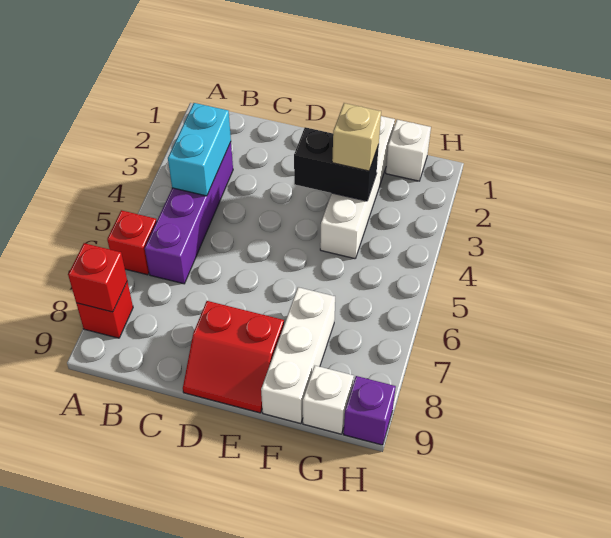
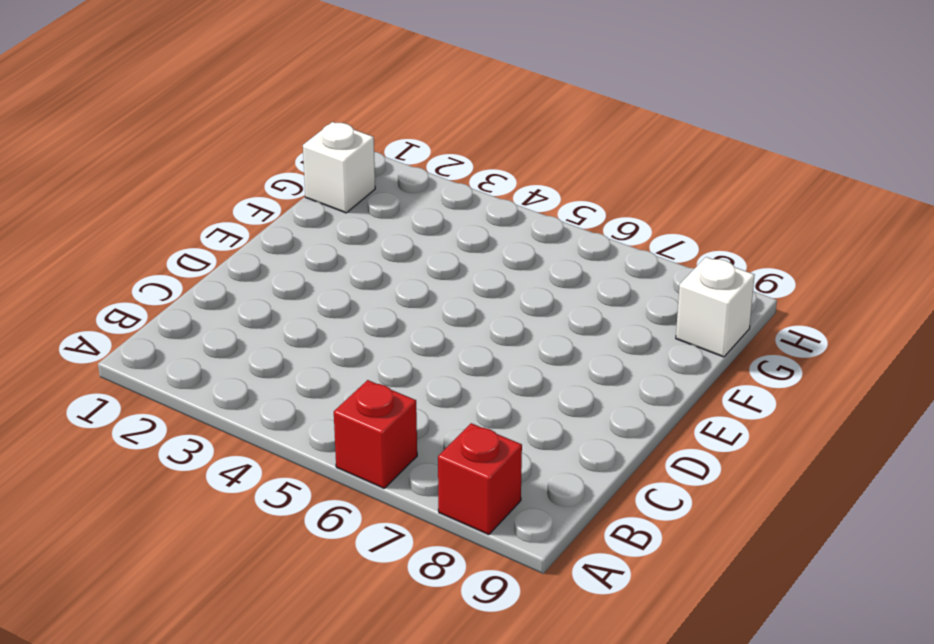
none -> purple brick B3:B6 level 1
none -> red slope D8:E9 level 1 top 8
none -> white brick F1:F4 level 1

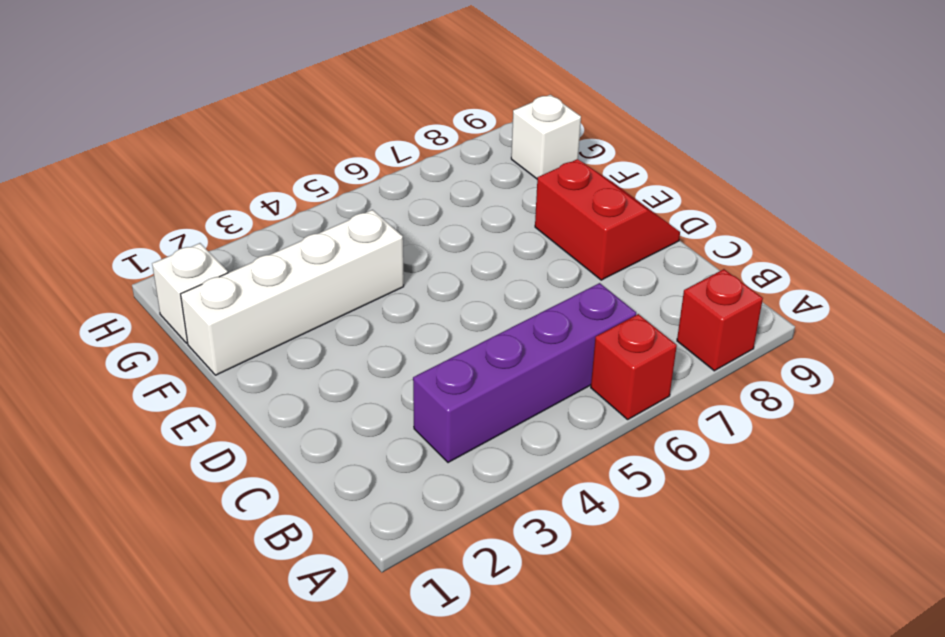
none -> white brick F7:F9 level 1
none -> purple brick H9 level 1
none -> red brick A8 level 2

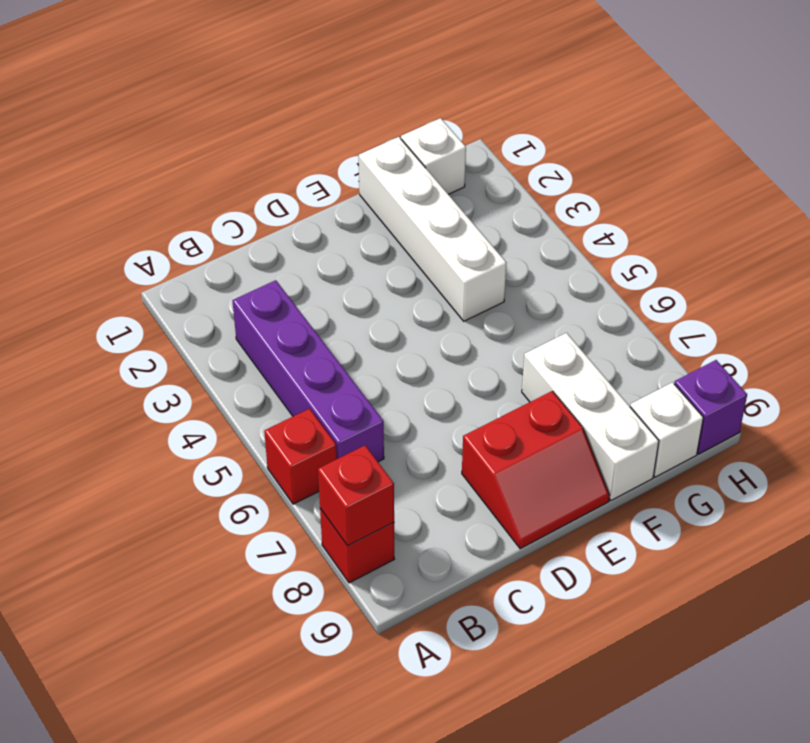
none -> cyan brick B3:B4 level 2
none -> black brick E3:F3 level 2
none -> tan brick F3 level 3

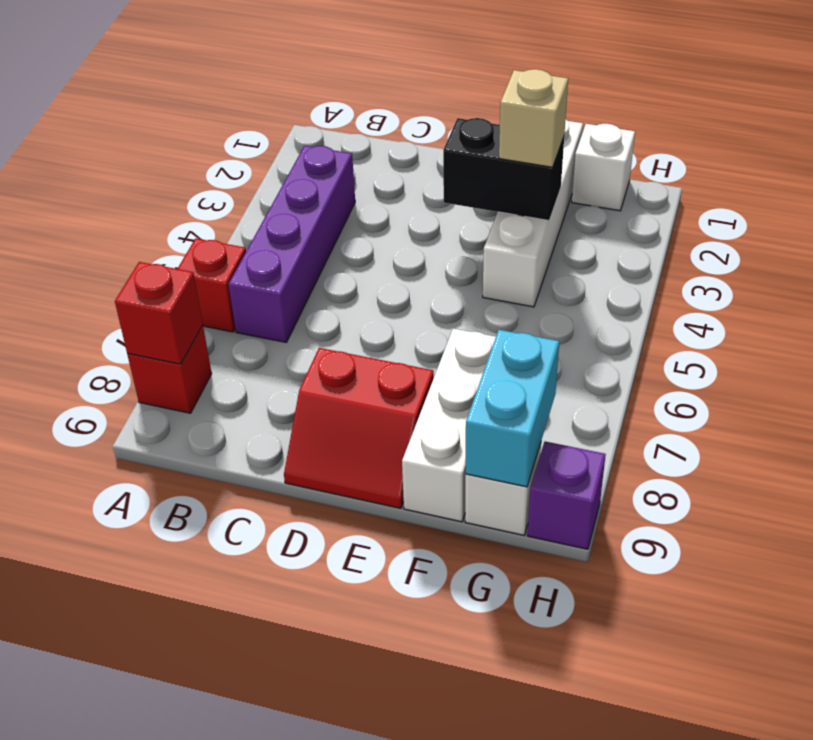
cyan brick G8:G9 level 2 -> cyan brick B3:B4 level 2

